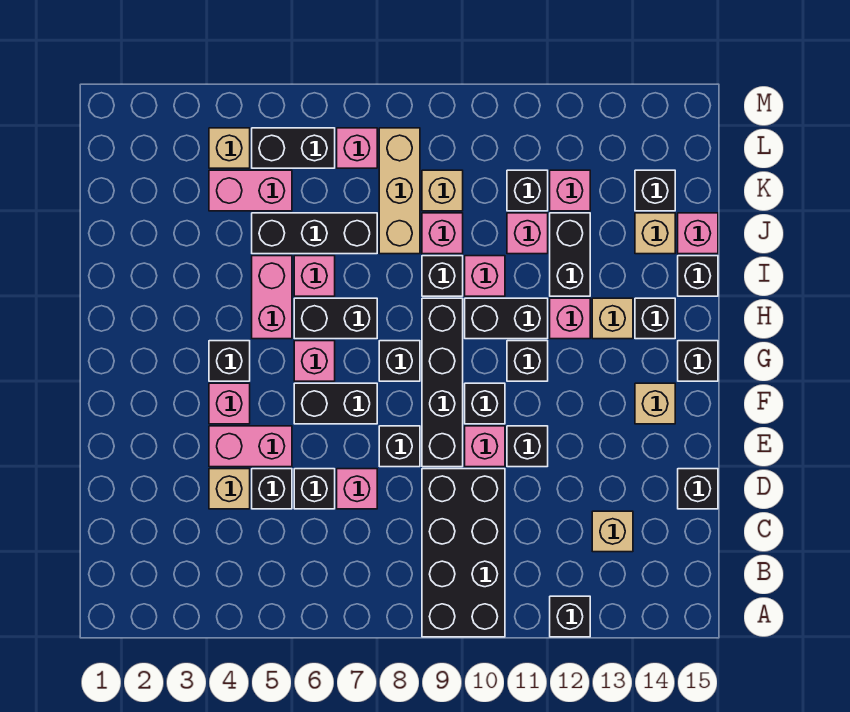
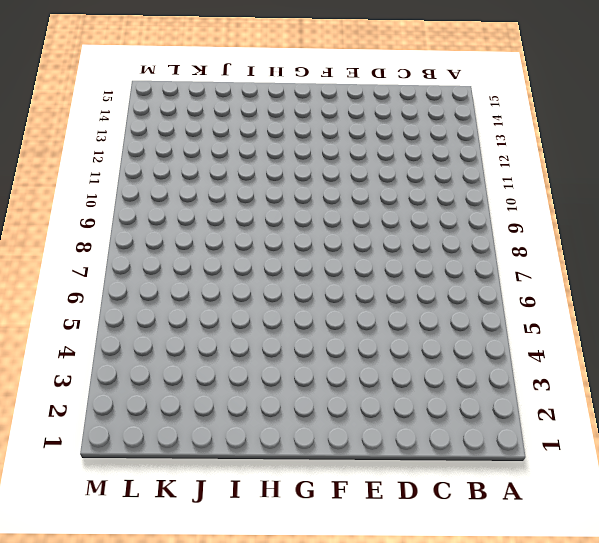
none -> black brick A9:D10 level 1
none -> black brick A12 level 1
none -> tan brick C13 level 1
none -> tan brick D4 level 1

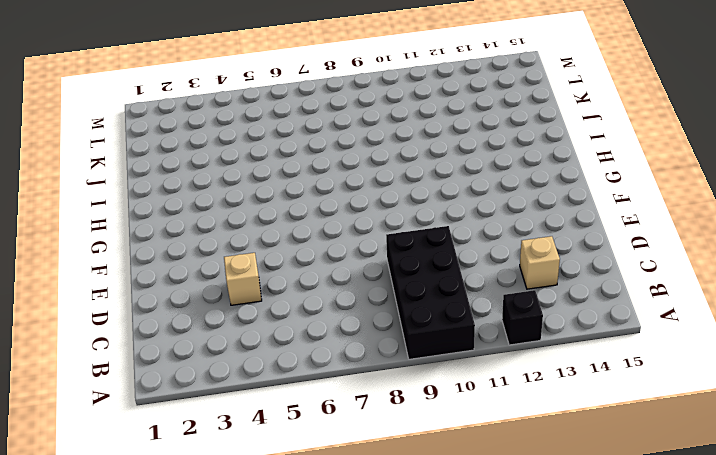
none -> black brick D5 level 1
none -> black brick D6 level 1
none -> pink brick D7 level 1
none -> black brick D15 level 1

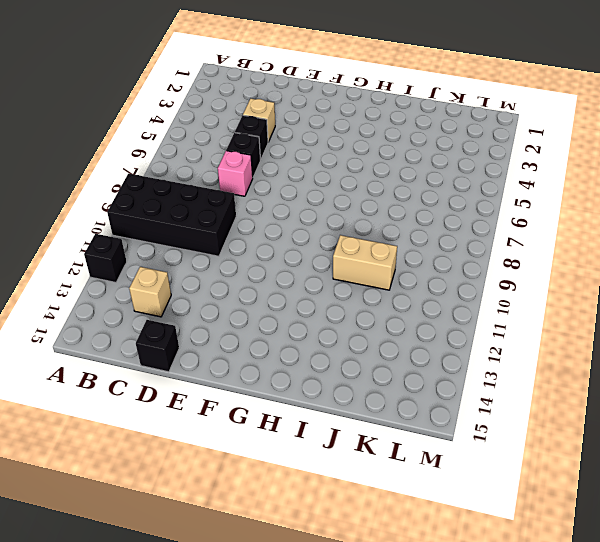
tan brick I10:J10 level 1 -> pink brick I10 level 1
none -> pink brick E4:E5 level 1
none -> black brick E8 level 1
none -> black brick E9:H9 level 1
none -> pink brick E10 level 1

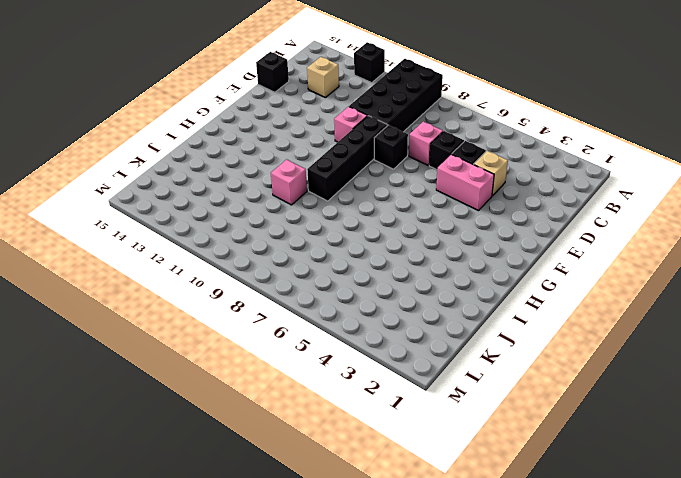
none -> black brick E11 level 1
none -> pink brick F4 level 1
none -> black brick F6:F7 level 1
none -> black brick F10 level 1

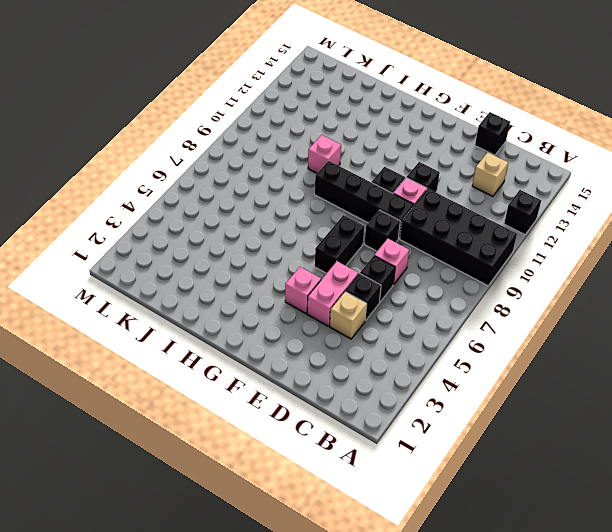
none -> tan brick F14 level 1
none -> black brick G4 level 1
none -> pink brick G6 level 1
none -> black brick G8 level 1

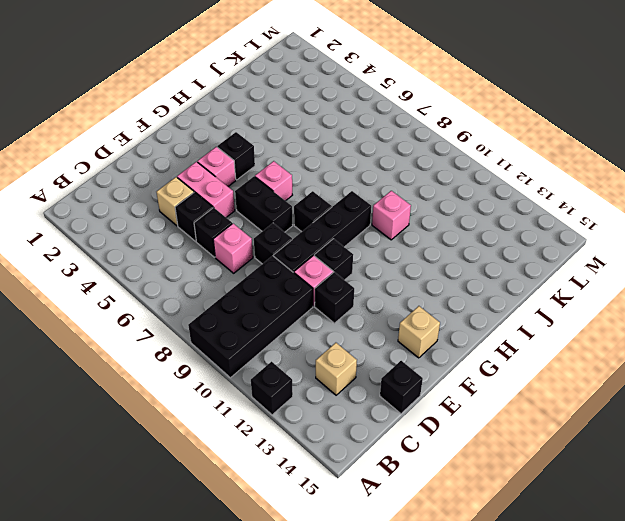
none -> black brick G11 level 1
none -> black brick G15 level 1
none -> pink brick H5:I5 level 1
none -> black brick H6:H7 level 1

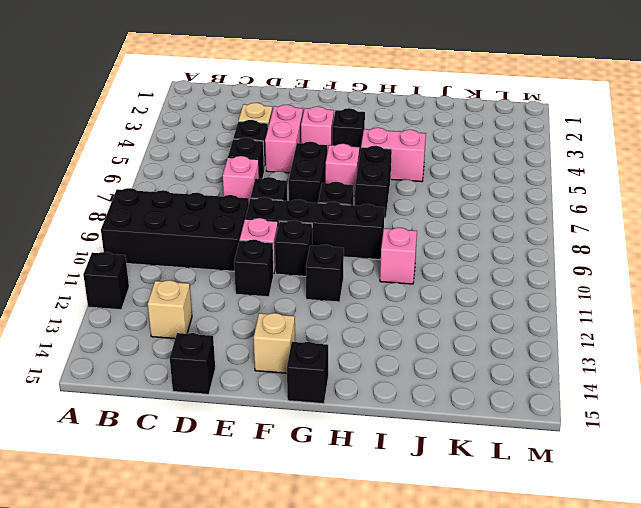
none -> black brick H10:H11 level 1
none -> pink brick H12 level 1
none -> tan brick H13 level 1
none -> black brick H14 level 1

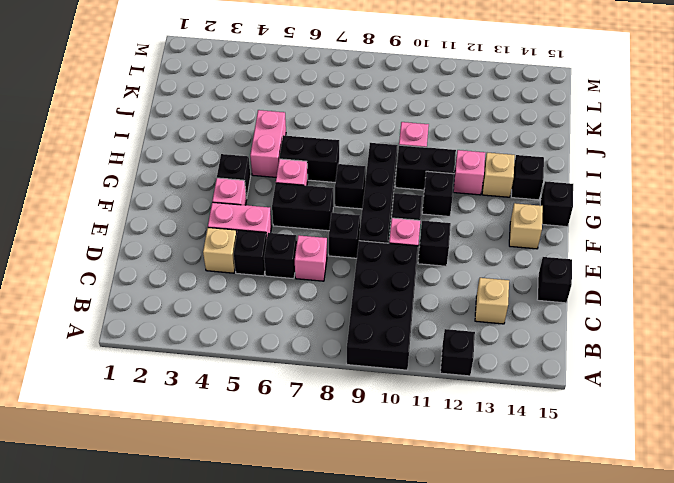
none -> pink brick I6 level 1
none -> black brick I9 level 1
none -> black brick I12:J12 level 1
none -> black brick I15 level 1

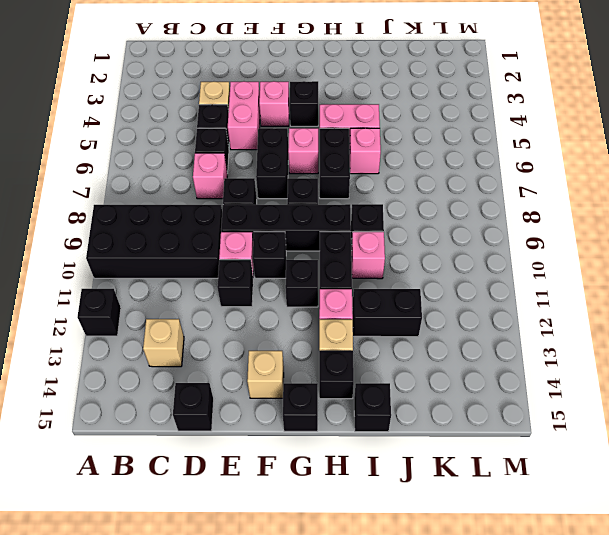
none -> black brick J5:J7 level 1
none -> tan brick J8:L8 level 1
none -> pink brick J9 level 1
none -> pink brick J11 level 1

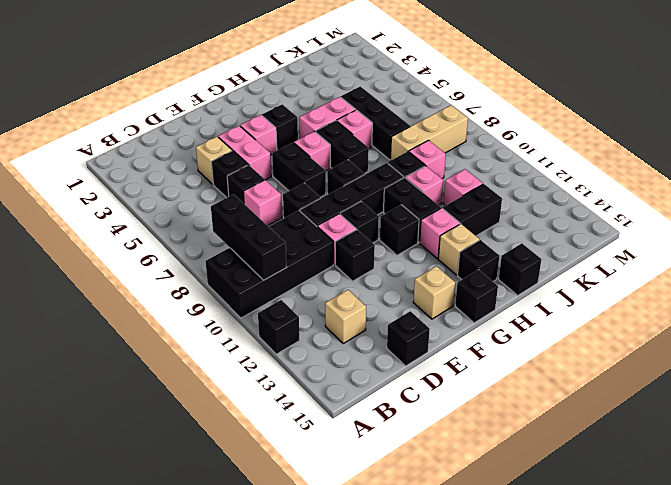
black brick B8:B10 level 2 -> none
none -> tan brick J14 level 1
none -> pink brick J15 level 1
none -> pink brick K4:K5 level 1
none -> tan brick K9 level 1

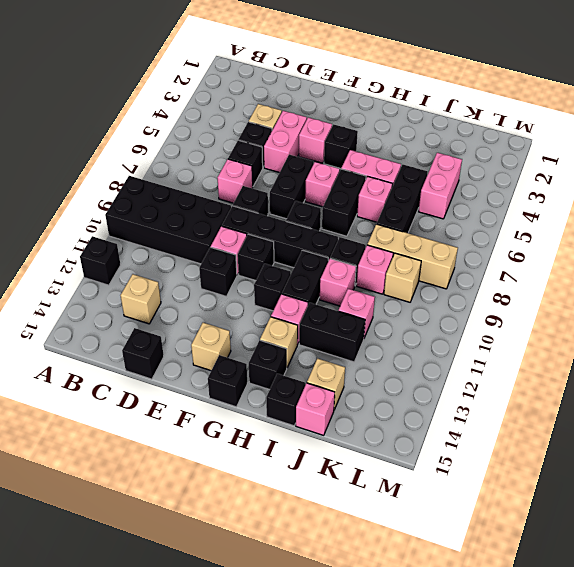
none -> black brick K11 level 1
none -> pink brick K12 level 1
none -> black brick K14 level 1
none -> tan brick L4 level 1

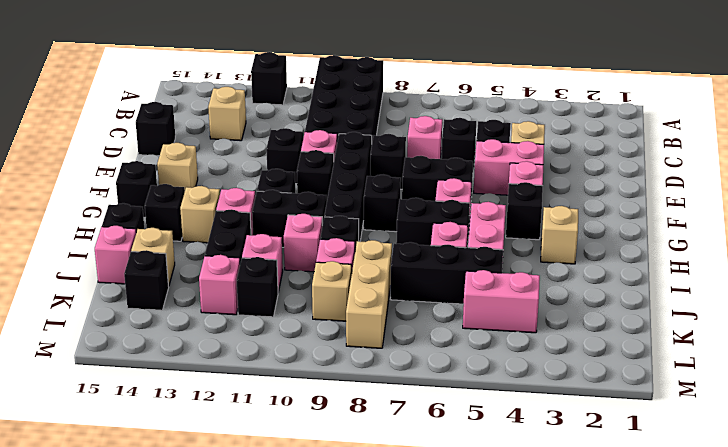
tan brick H3 level 1 -> tan brick L4 level 1
none -> black brick L5:L6 level 1
none -> pink brick L7 level 1

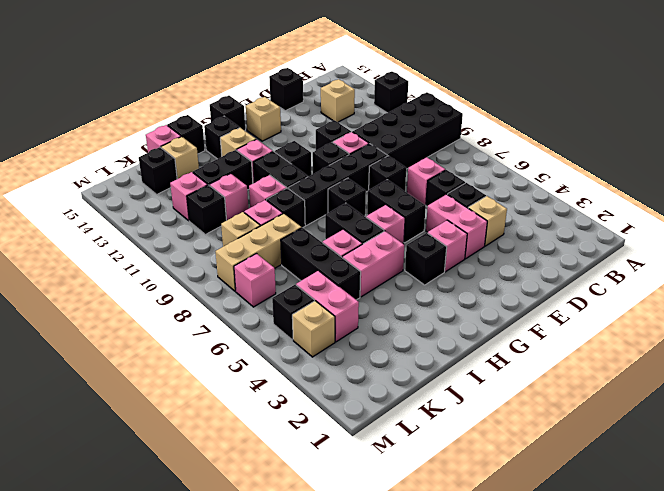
black brick L5 level 1 -> black brick L5:L6 level 1

